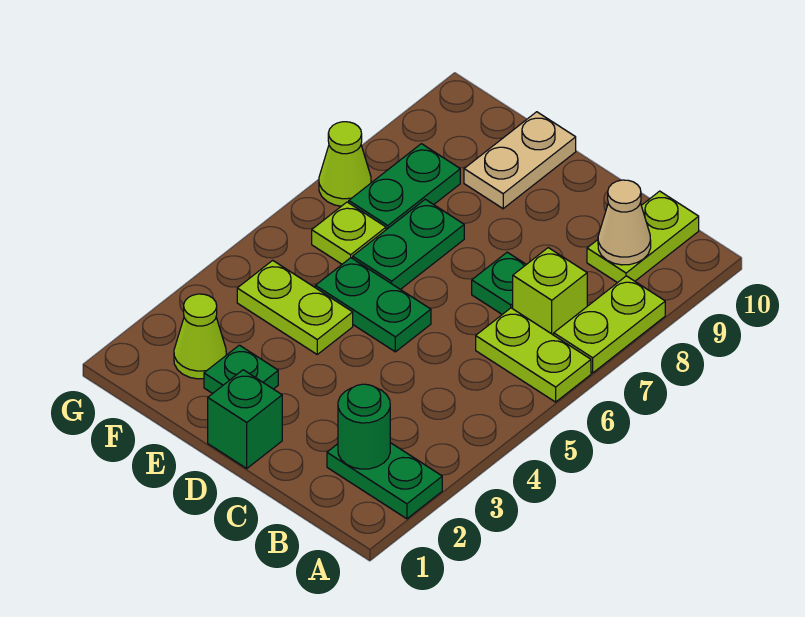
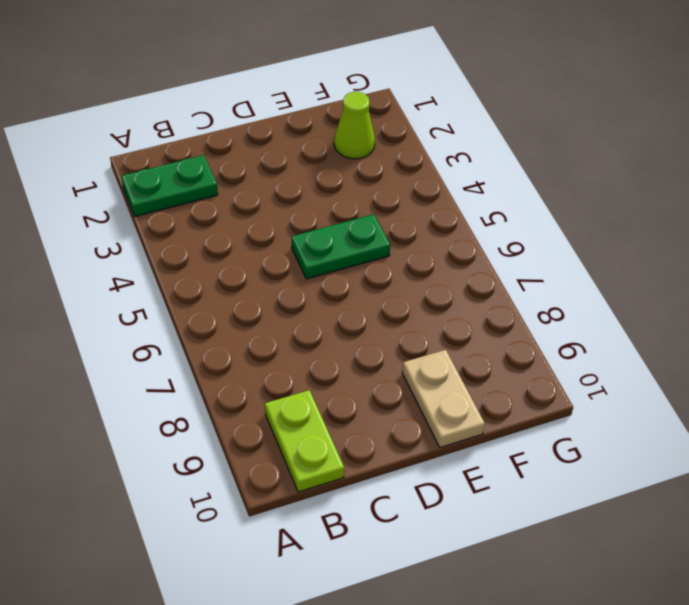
none -> lime plate A6:B6 level 1
none -> lime plate A7:A8 level 1
none -> lime brick B7 level 1

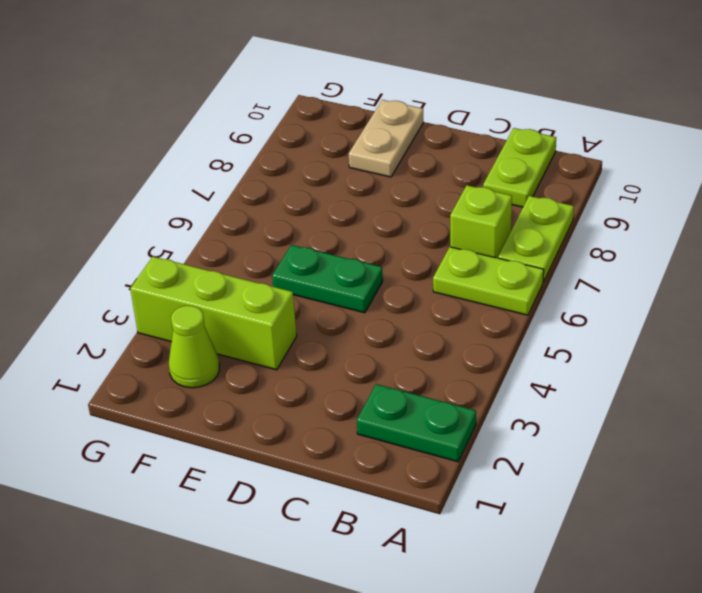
lime brick E3:G3 level 1 -> none
none -> green plate C7 level 1
none -> green brick D1 level 1
none -> green plate E2 level 1

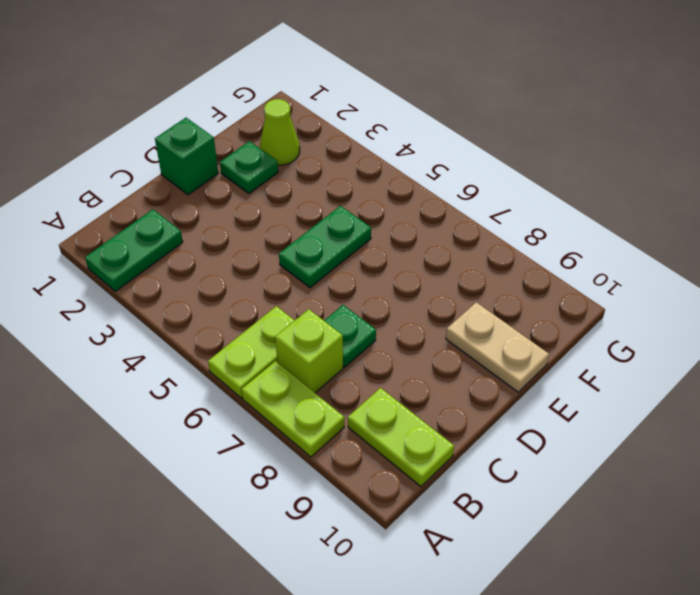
none -> lime plate E4:F4 level 1
none -> green plate E6:E7 level 1
none -> lime plate F6 level 1

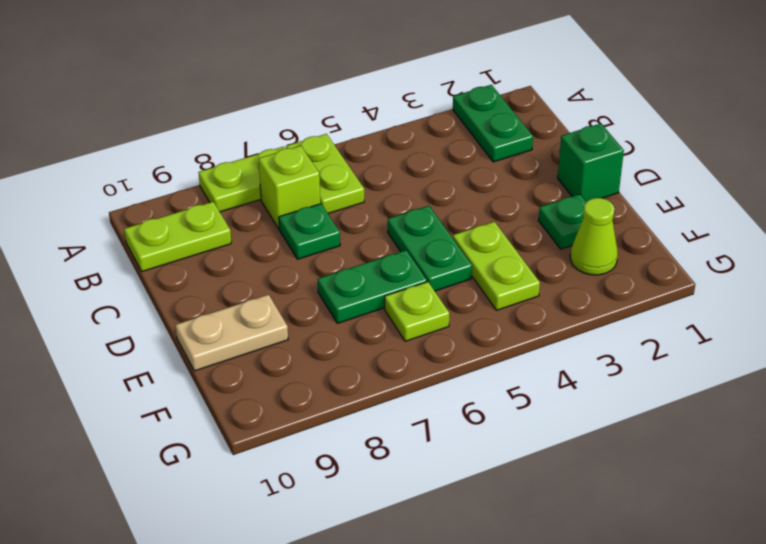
none -> green plate F7:F8 level 1
none -> lime cone G7 level 1
none -> green round brick B2 level 2

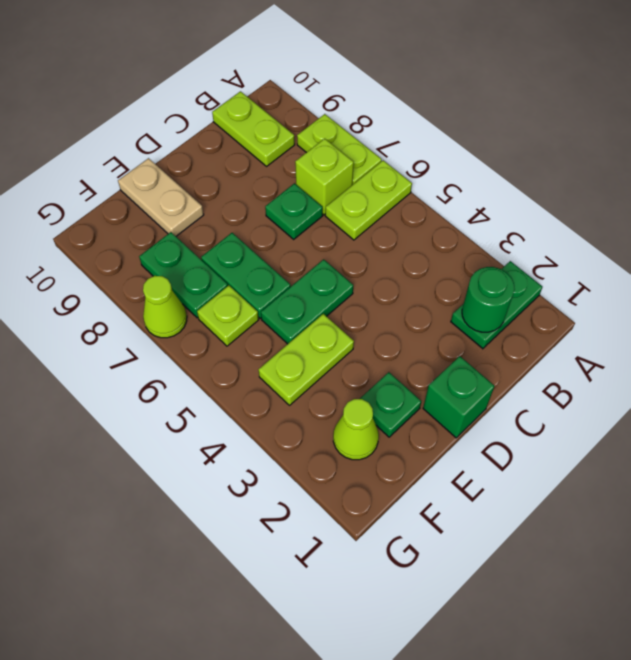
none -> tan cone B9 level 2

